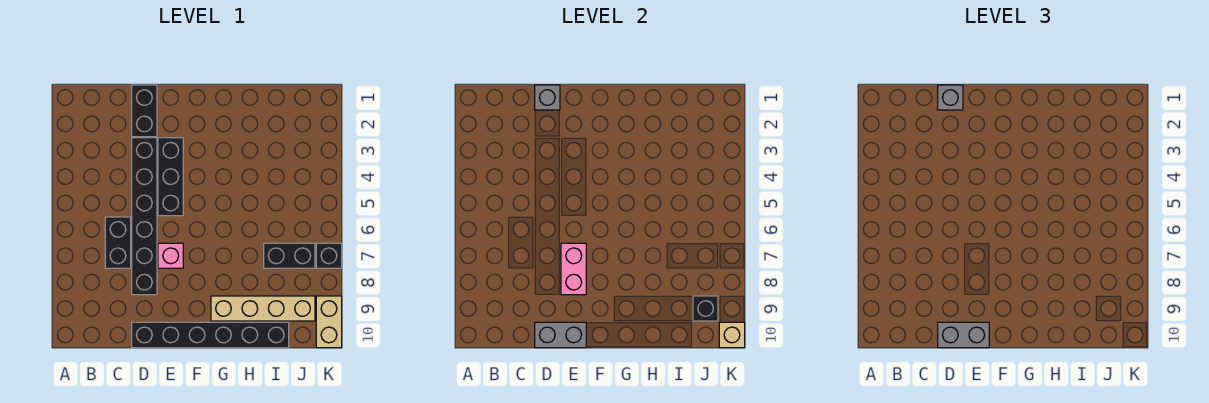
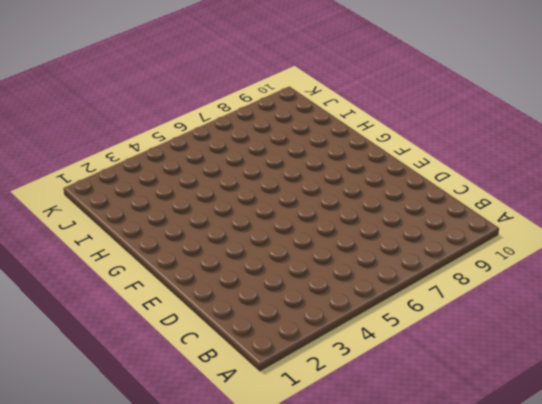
none -> black brick C6:C7 level 1
none -> black brick D1:D2 level 1
none -> black brick D3:D8 level 1

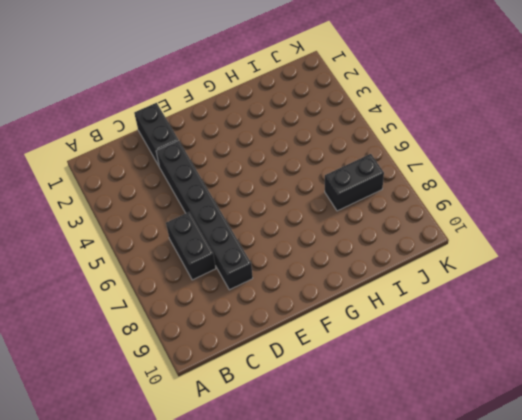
none -> black brick D10:I10 level 1
none -> black brick E3:E5 level 1
none -> pink brick E7 level 1

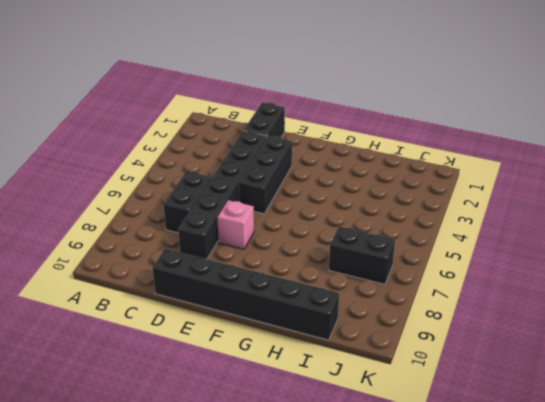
none -> tan brick G9:J9 level 1
none -> black brick K7 level 1
none -> tan brick K9:K10 level 1

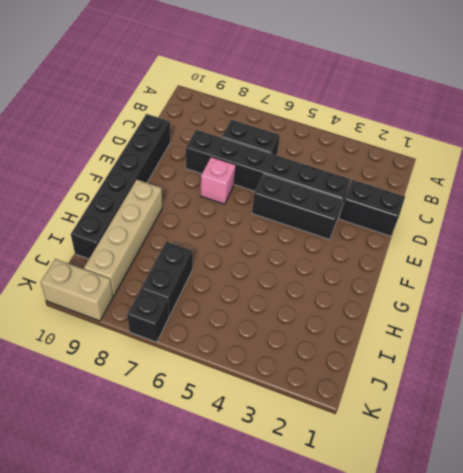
none -> grey brick D1 level 2
none -> grey brick D10:E10 level 2
none -> pink brick E7:E8 level 2

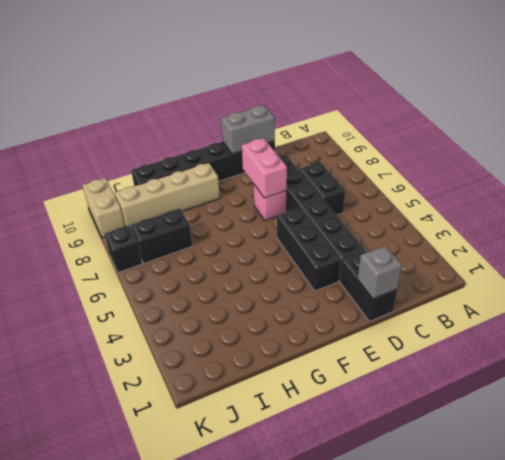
none -> black brick J9 level 2
none -> tan brick K10 level 2
none -> grey brick D1 level 3

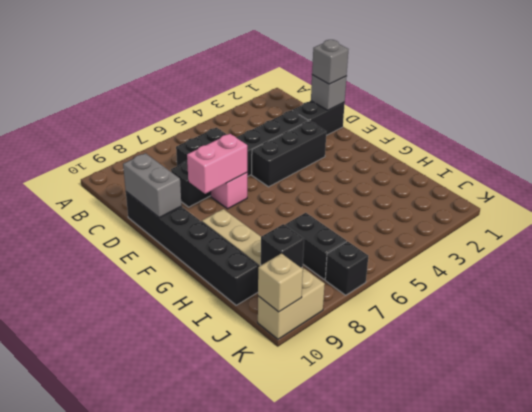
none -> grey brick D10:E10 level 3

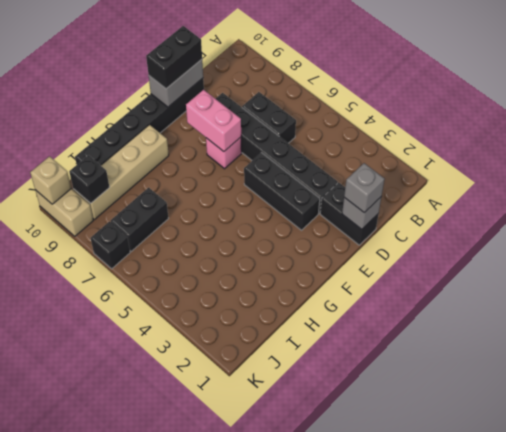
black brick D10:E10 level 3 -> grey brick D10:E10 level 3

